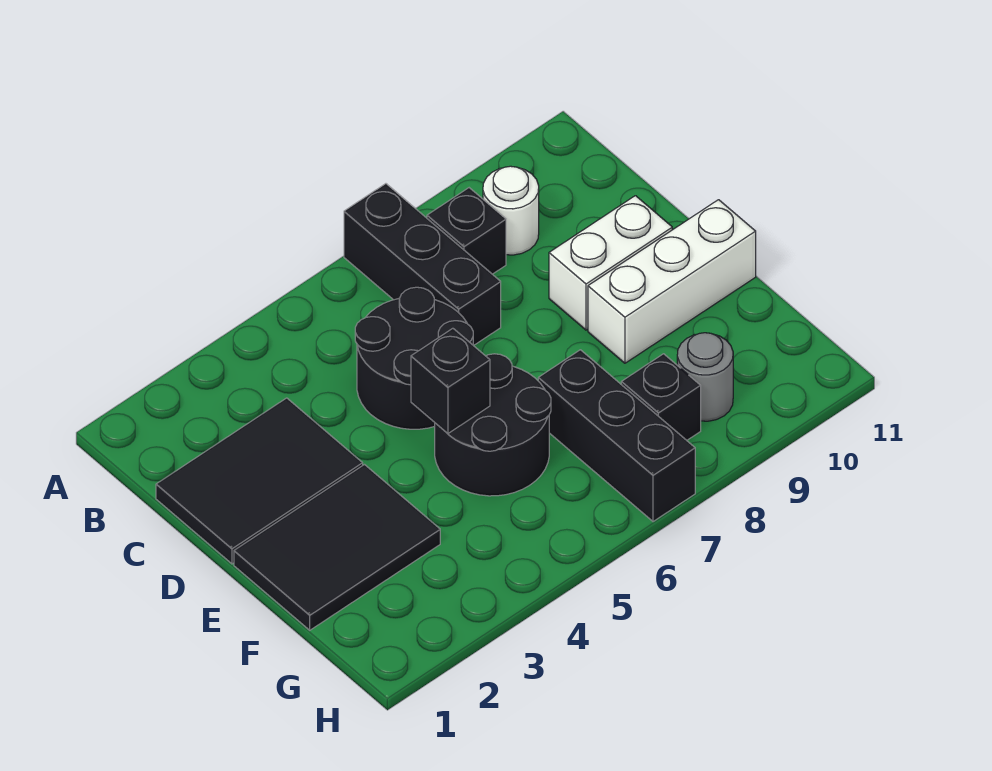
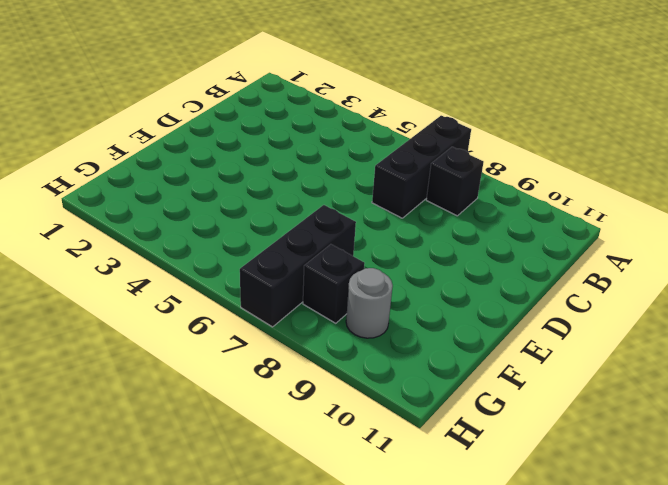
none -> white round brick B9 level 1
none -> black tile C1:D3 level 1
none -> black round brick C5:D6 level 1

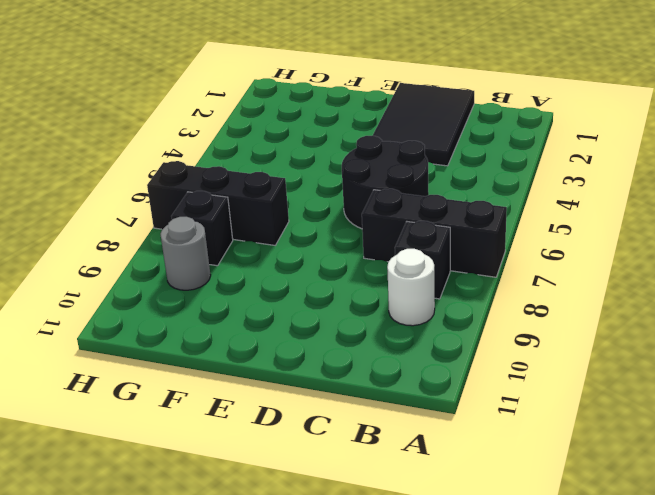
none -> white brick D9:D10 level 1
none -> black tile E1:F3 level 1
none -> black round brick E5:F6 level 1

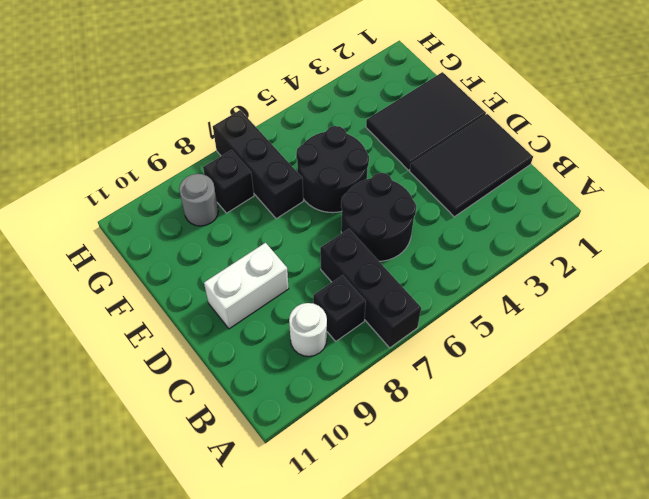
none -> white brick E9:E11 level 1
none -> black brick E5 level 2

